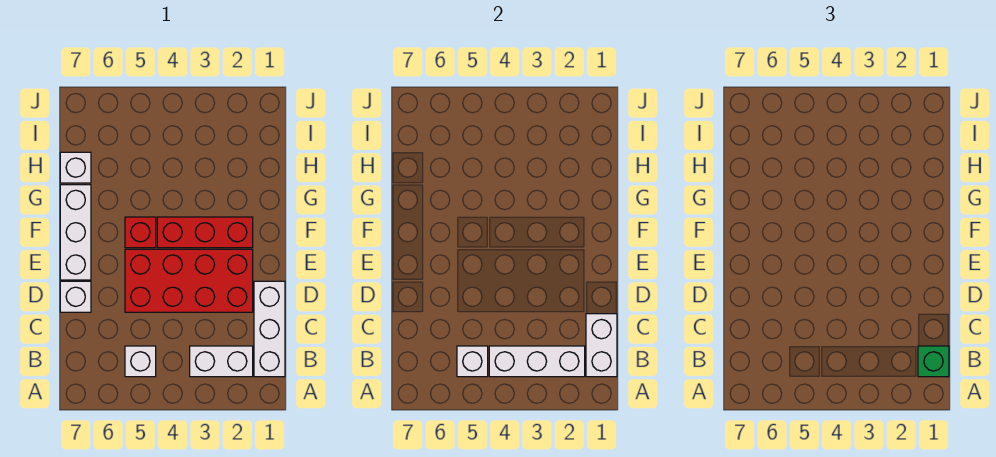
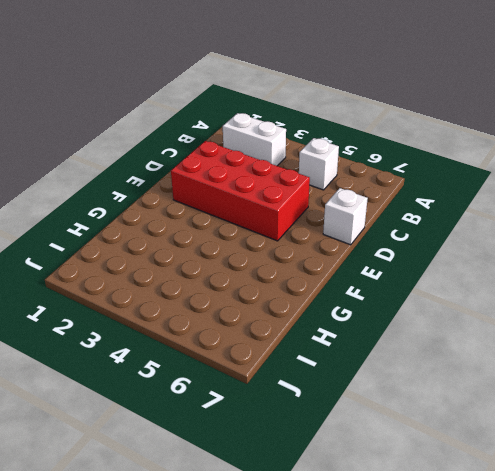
none -> white brick B1:D1 level 1
none -> white brick E7:G7 level 1
none -> red brick F2:F4 level 1

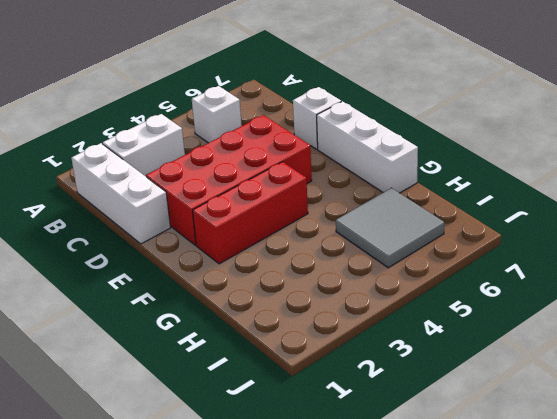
grey tile H5:I6 level 1 -> none
none -> red brick F5 level 1
none -> white brick H7 level 1
none -> white brick B1:C1 level 2

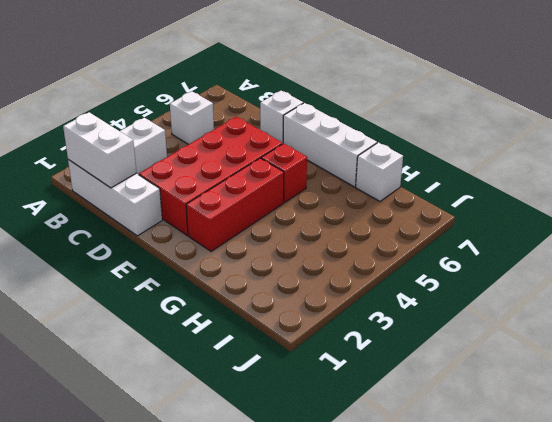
none -> white brick B2:B4 level 2
none -> white brick B5 level 2
none -> green brick B1 level 3

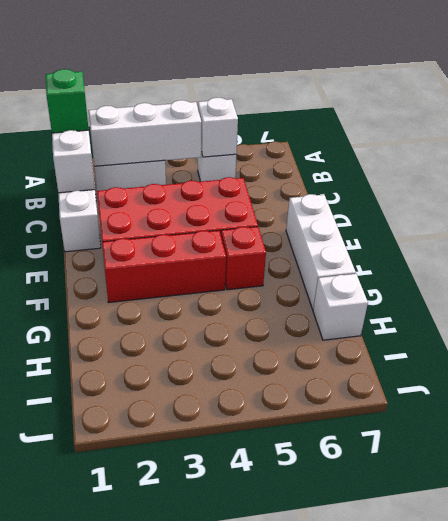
none -> white brick D7 level 1

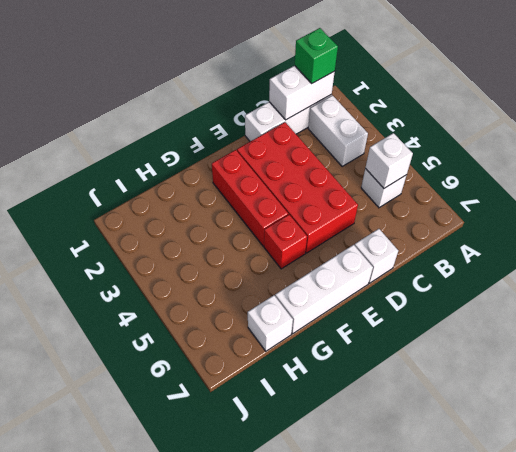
none -> white brick B2:B4 level 2

